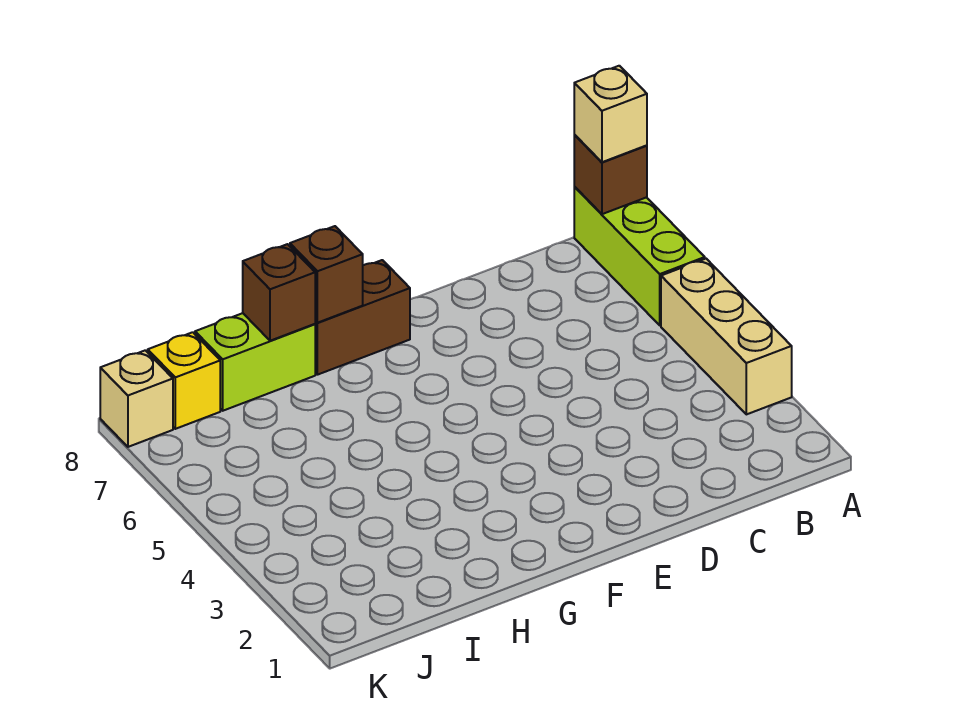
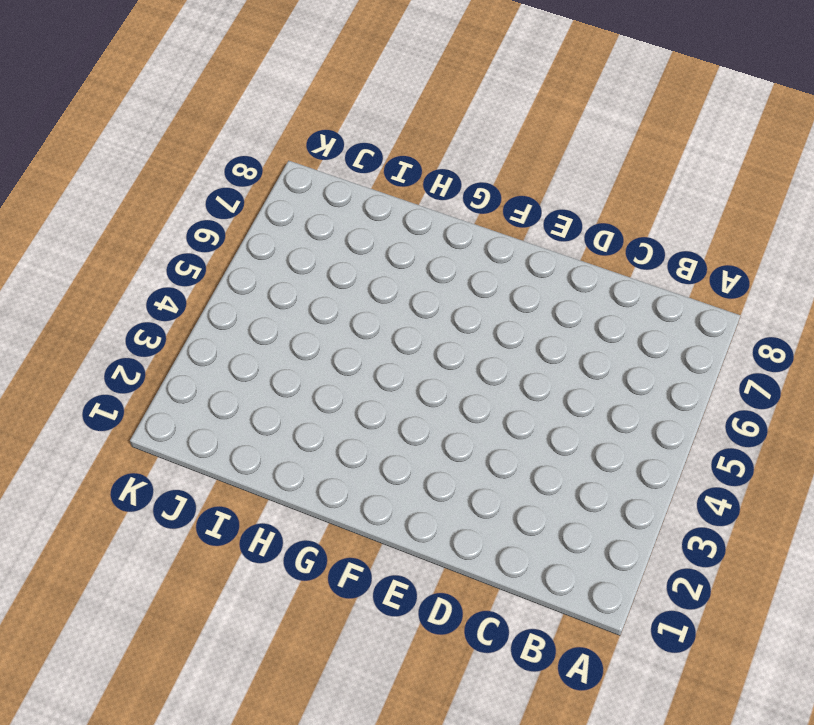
none -> tan brick A3:A5 level 1
none -> lime brick A6:A8 level 1

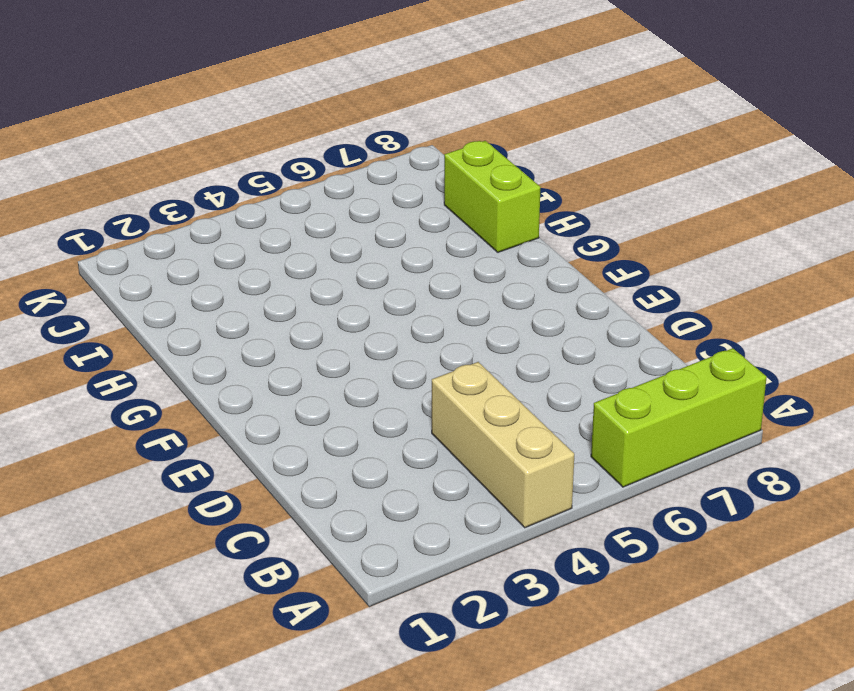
tan brick A4:C4 level 1 -> tan brick A3:A5 level 1
none -> brown brick F8:G8 level 1
none -> yellow brick J8 level 1

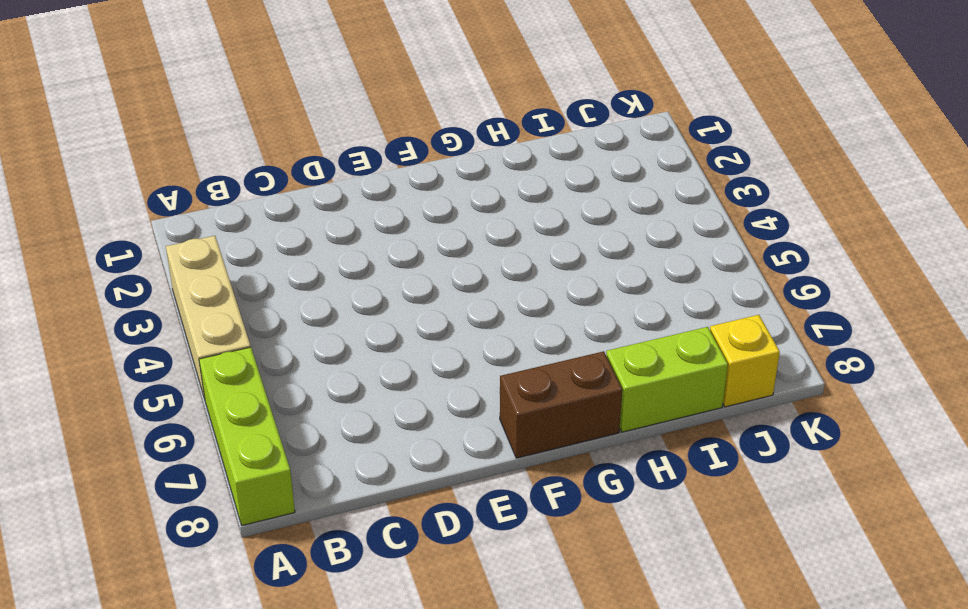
none -> tan brick K8 level 1
none -> brown brick A8 level 2

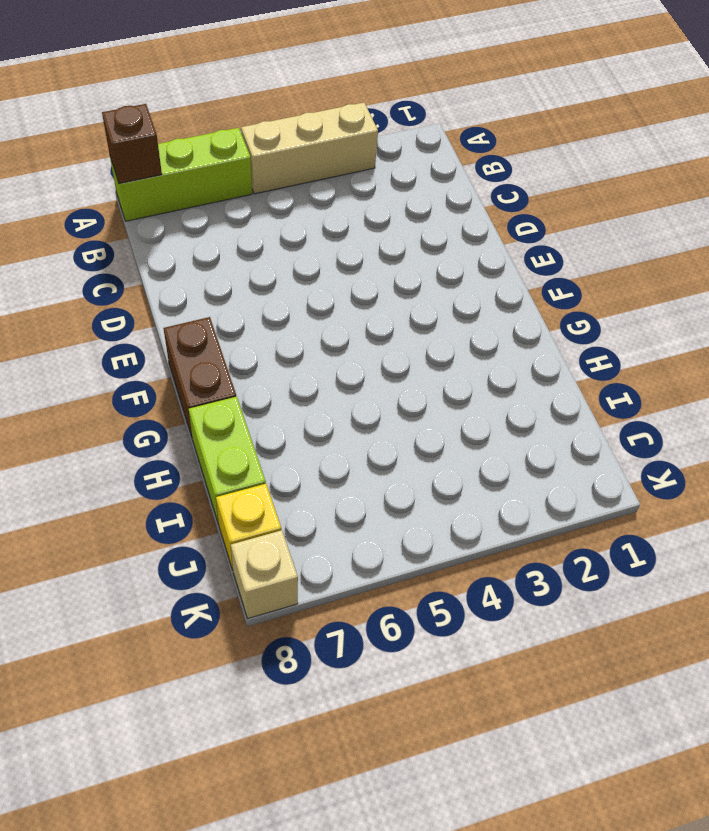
none -> brown brick G8 level 2
none -> brown brick H8 level 2

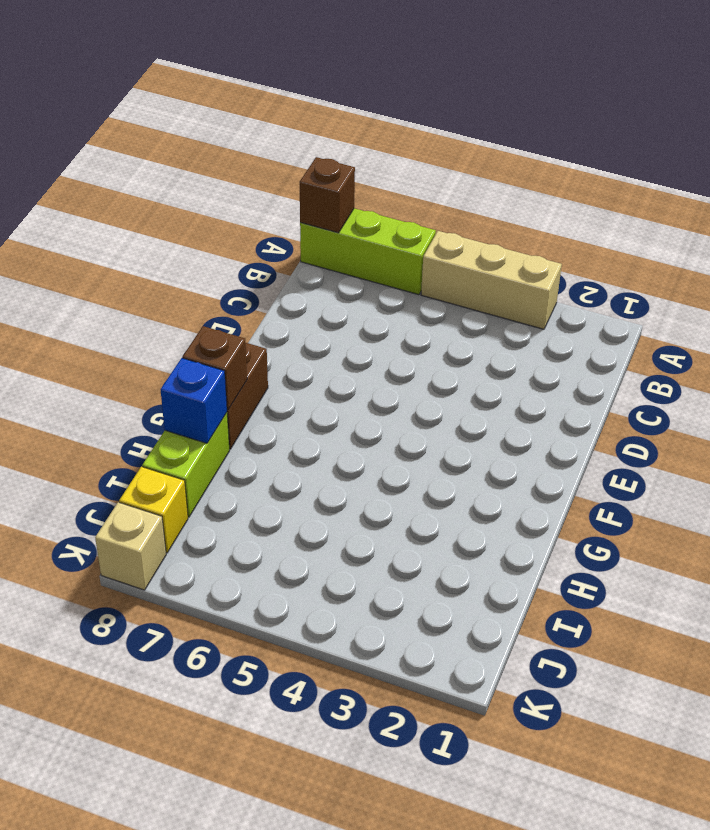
blue brick H8 level 2 -> brown brick H8 level 2
none -> tan brick A8 level 3

